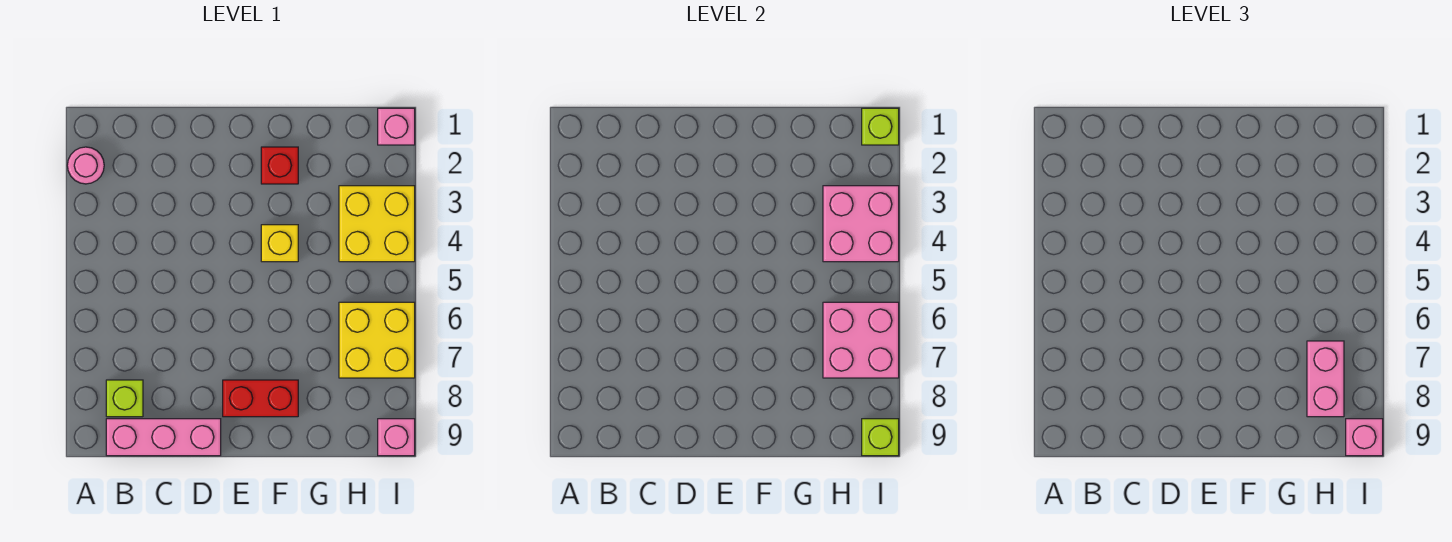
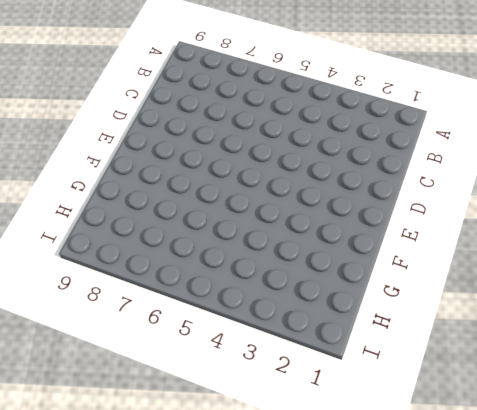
none -> pink round brick A2 level 1
none -> lime brick B8 level 1
none -> pink brick B9:D9 level 1

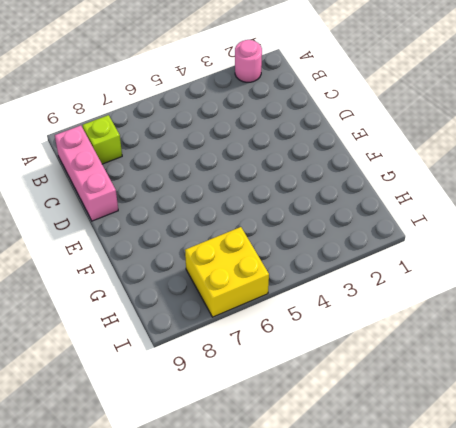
none -> red brick E8:F8 level 1
none -> red brick F2 level 1
none -> yellow brick F4 level 1

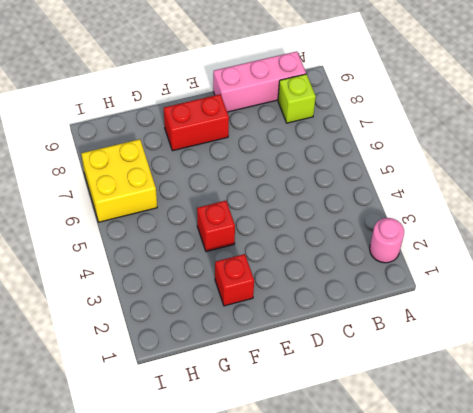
red brick F4 level 1 -> yellow brick F4 level 1
none -> yellow brick H3:I4 level 1
none -> pink brick I1 level 1
none -> pink brick I9 level 1

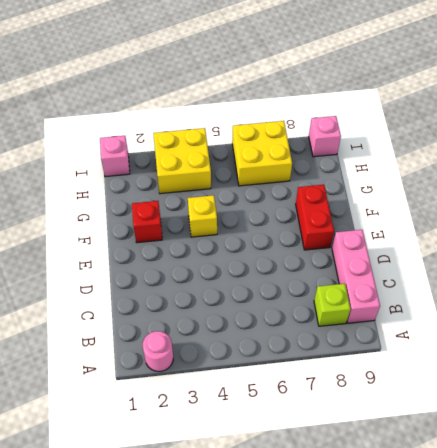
none -> pink brick H3:I4 level 2
none -> pink brick H6:I7 level 2
none -> lime brick I1 level 2

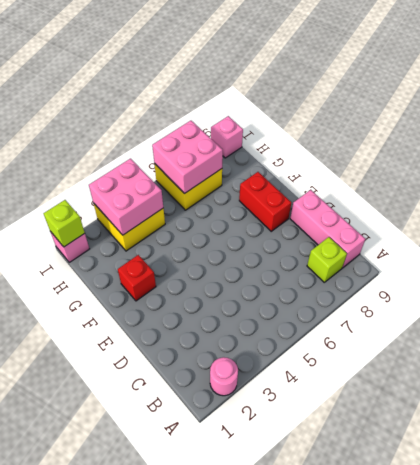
none -> yellow brick F4 level 1
none -> lime brick I9 level 2
none -> pink brick H7:H8 level 3

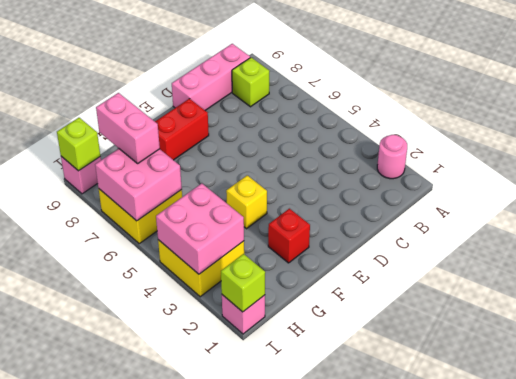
none -> pink brick I9 level 3

